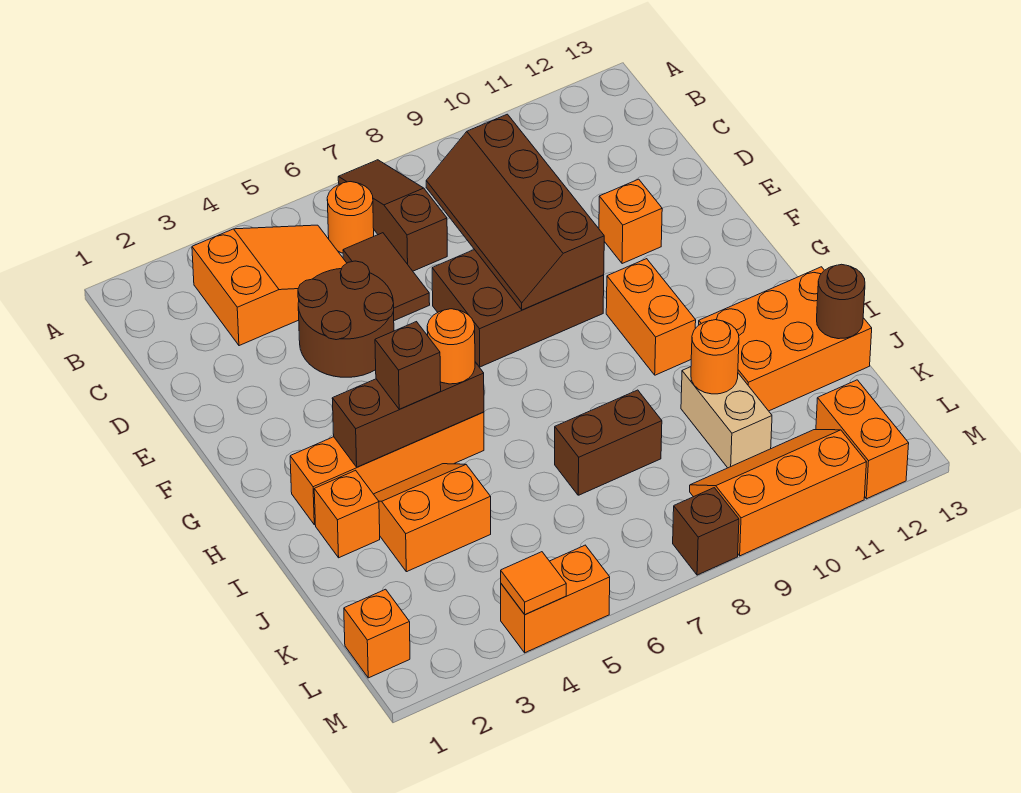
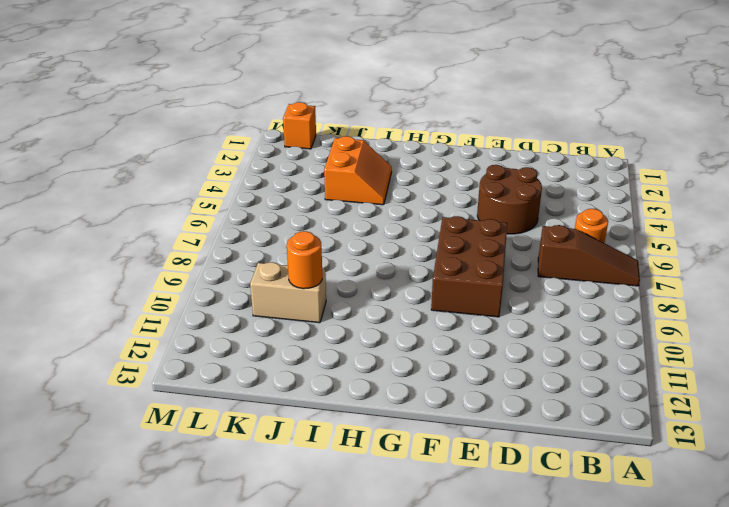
none -> orange slope B3:C5 level 1 top 3
none -> brown tile C6:D6 level 1
none -> orange brick E11 level 1

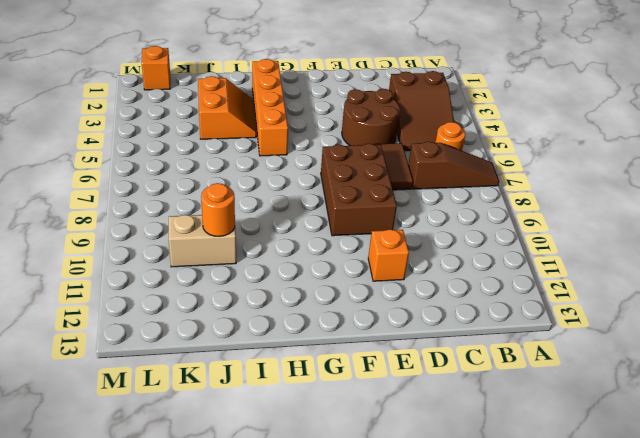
brown slope B3:C5 level 1 top 3 -> orange slope B3:C5 level 1 top 3
brown tile D6:D7 level 1 -> brown tile C6:D6 level 1
none -> orange brick G10:H10 level 1
none -> orange brick I2 level 1
none -> orange brick I11:J13 level 1

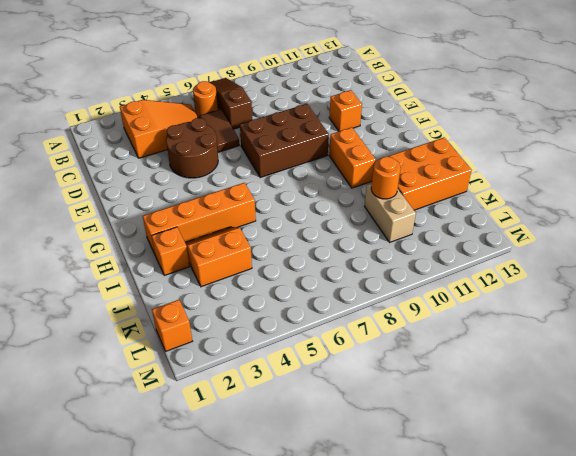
none -> brown brick J7:J8 level 1
none -> orange slope L9:M11 level 1 top M
none -> orange brick L12:M12 level 1

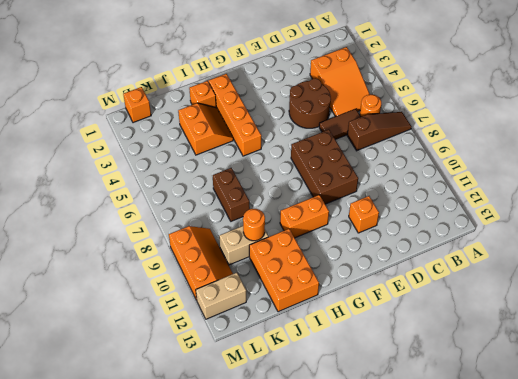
tan brick L12:M12 level 1 -> orange brick L12:M12 level 1
none -> orange brick M4:M5 level 1
none -> brown brick M8 level 1
none -> brown slope C8:F9 level 2 top 9

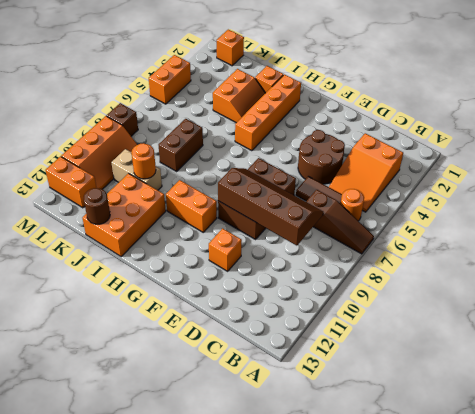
none -> brown brick H3:H5 level 2
none -> orange tile M4 level 2
none -> brown brick H4 level 3

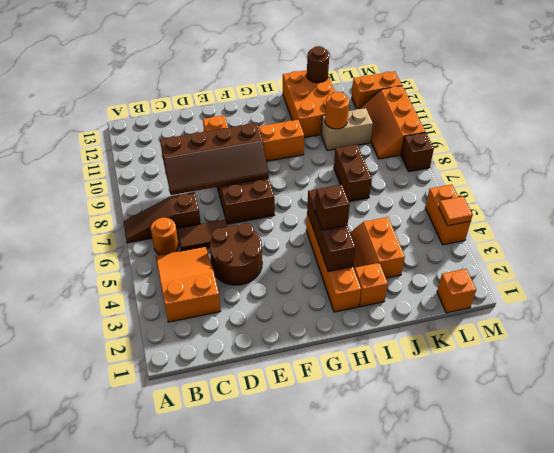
none -> orange round brick H5 level 3

